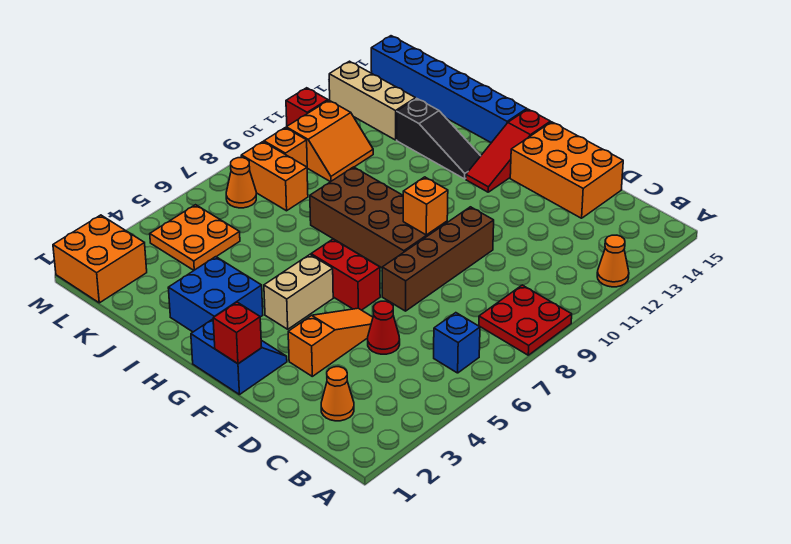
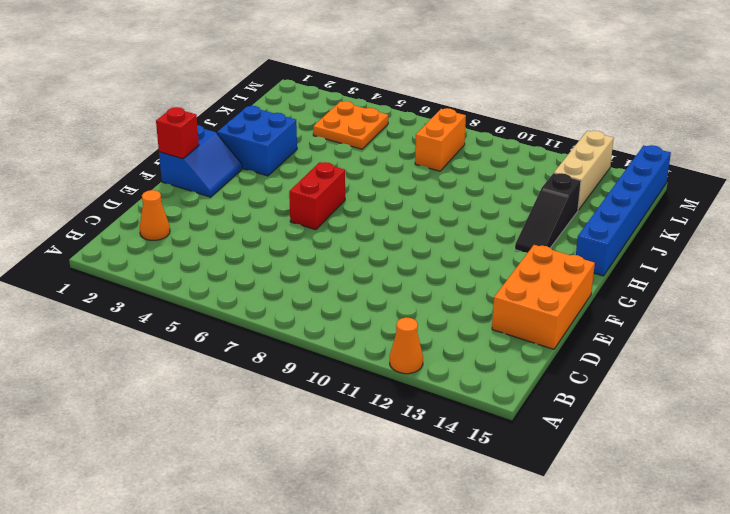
none -> red plate A8:B9 level 1
none -> blue brick B6 level 1
none -> red cone D5 level 1

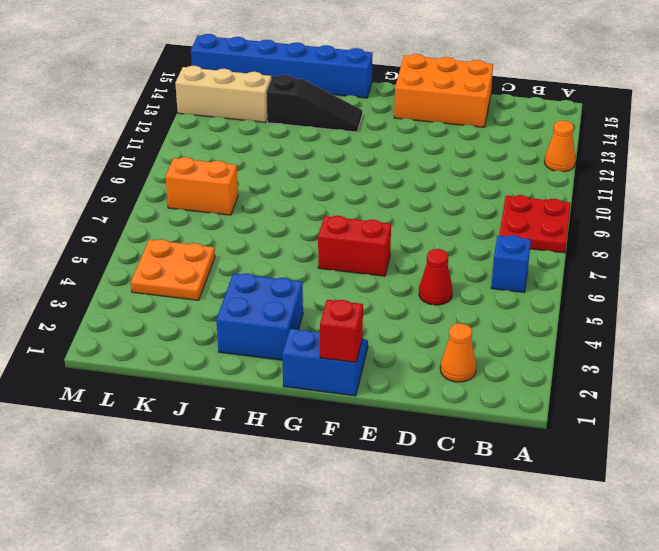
none -> orange slope E3:E5 level 1 top 3
none -> brown brick E7:E10 level 1
none -> brown brick F8:I9 level 1

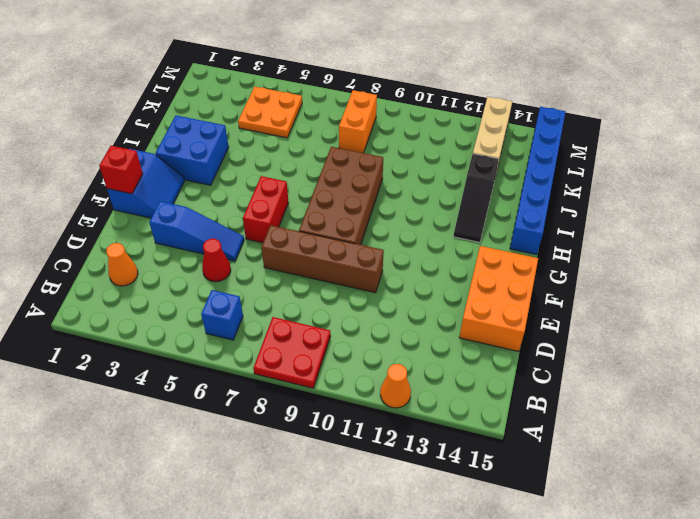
blue slope E3:E5 level 1 top 3 -> orange slope E3:E5 level 1 top 3
none -> tan brick G4:G5 level 1
none -> red slope G13:G15 level 1 top 15
none -> orange slope K10:L11 level 1 top L

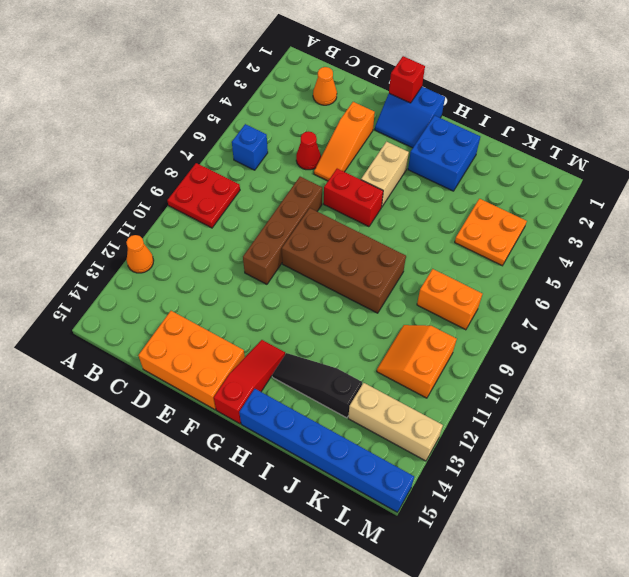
none -> orange brick L1:M2 level 1
none -> orange cone L7 level 1
none -> orange brick L9 level 1

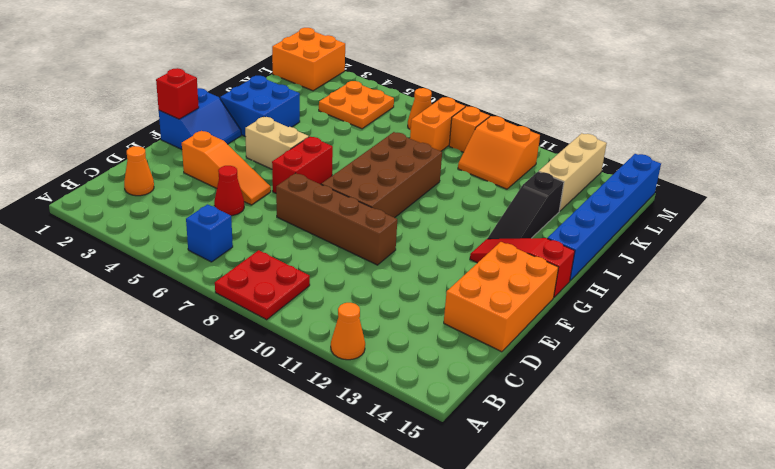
none -> red brick M11 level 1
none -> orange brick F9 level 2

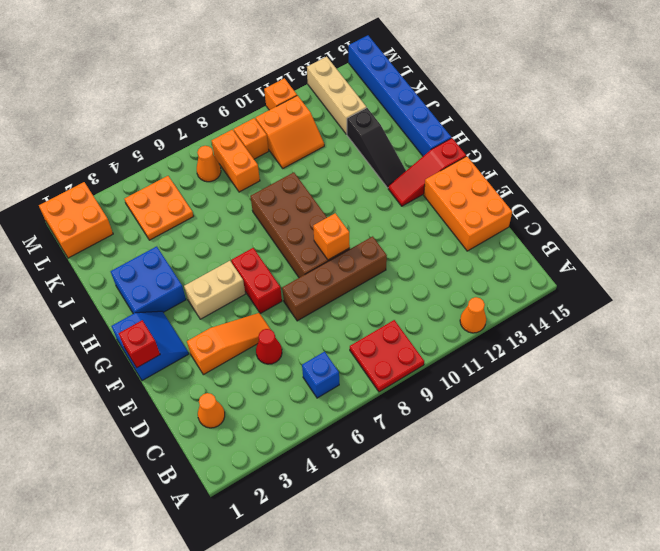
orange brick M11 level 1 -> red brick M11 level 1

